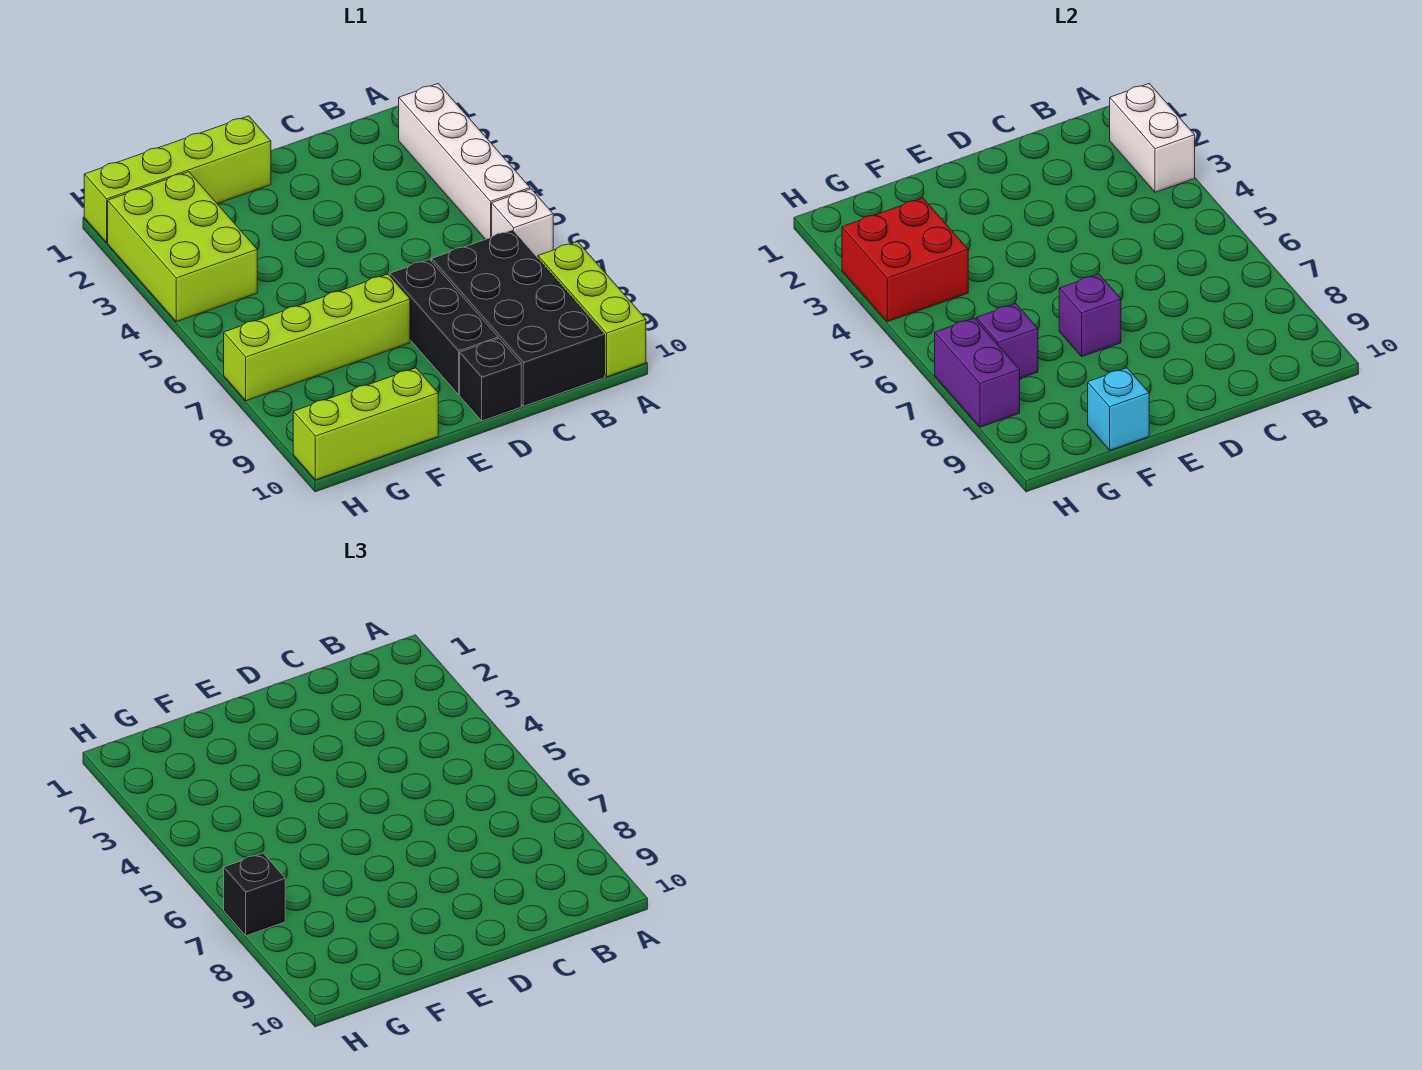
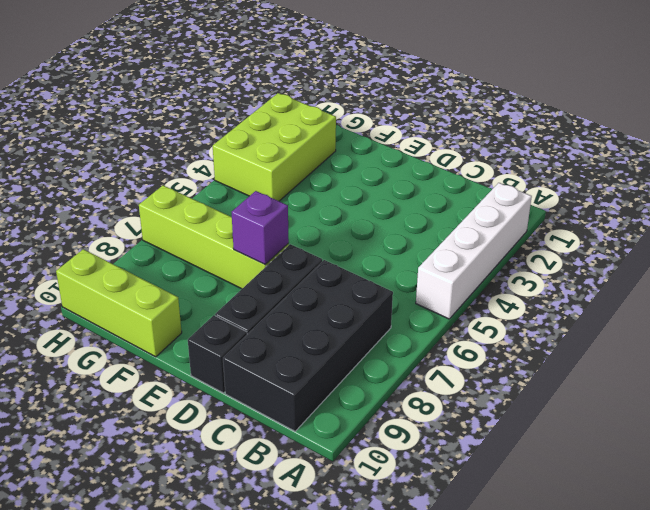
none -> white brick A6 level 1
none -> lime brick A8:A10 level 1
none -> lime brick E1:H1 level 1

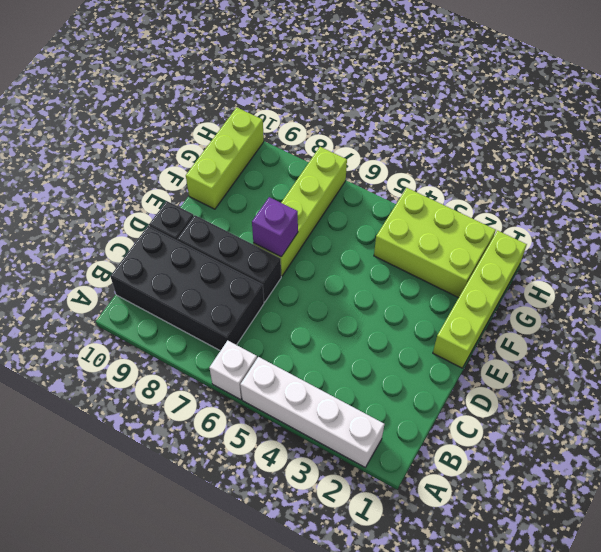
none -> lime brick A8:A10 level 1
none -> white brick A2:A3 level 2
none -> cyan brick F10 level 2

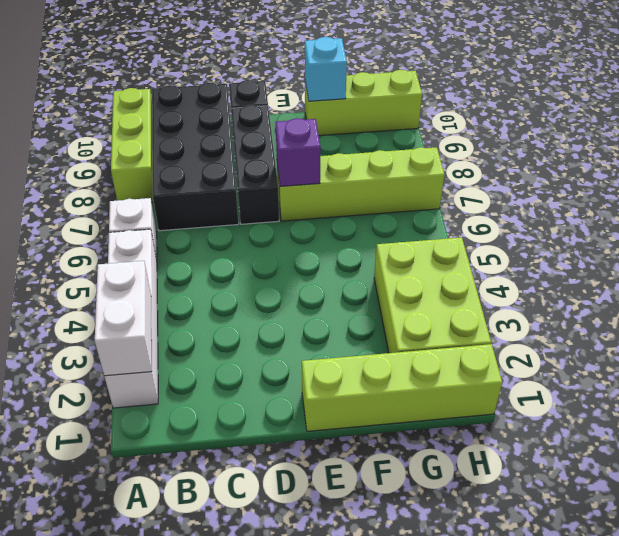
none -> red brick G3:H4 level 2
none -> purple brick G7 level 2
none -> purple brick H7:H8 level 2

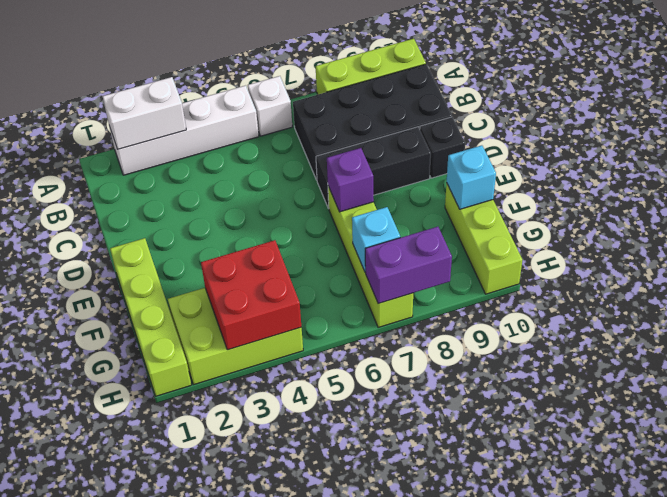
cyan brick G7 level 2 -> purple brick G7 level 2
none -> black brick H7 level 3

